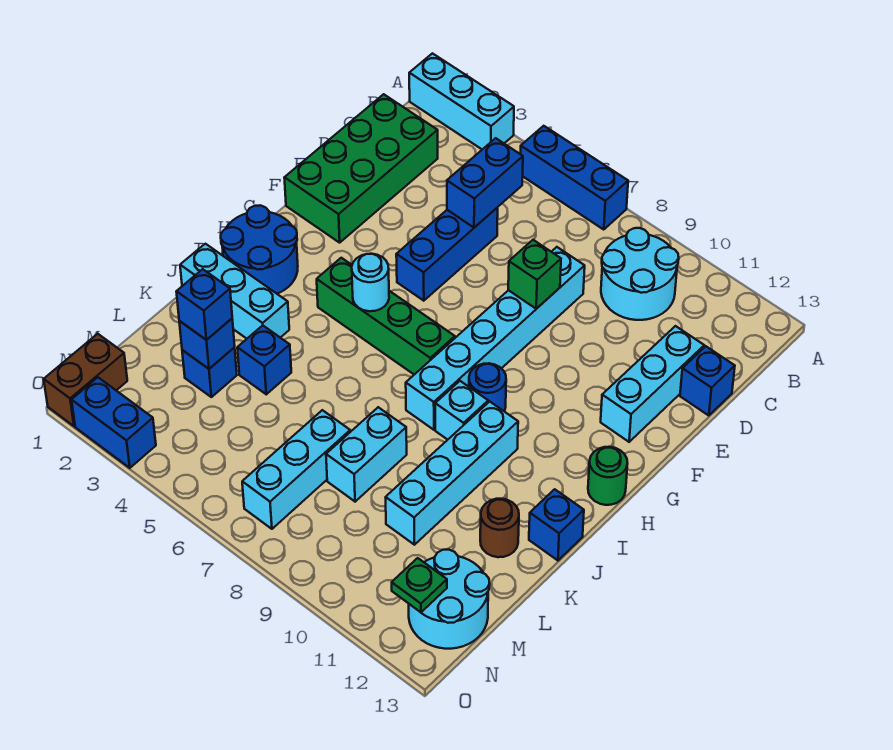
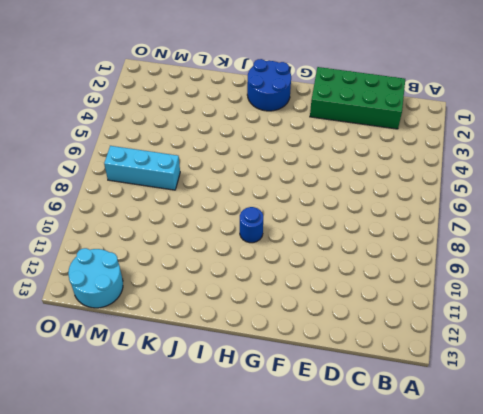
none -> cyan brick A1:A3 level 1
none -> blue brick A5:A7 level 1
none -> cyan round brick B9:C10 level 1
none -> blue brick D5:F5 level 1

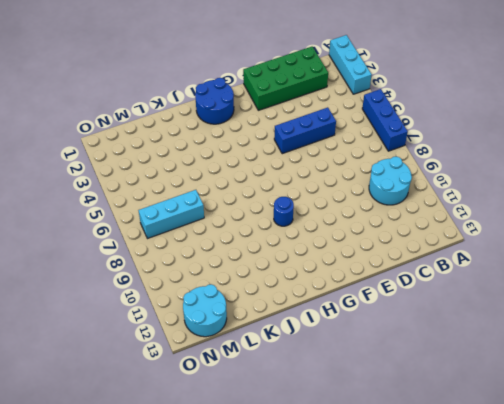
none -> cyan brick D8:I8 level 1
none -> cyan brick D12:F12 level 1
none -> blue brick D13 level 1
none -> green brick H4:H7 level 1

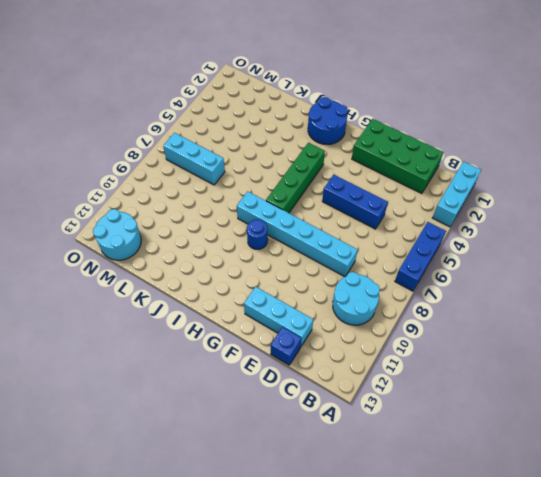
none -> green round brick H13 level 1
none -> cyan brick I9 level 1
none -> cyan brick I10:L10 level 1
none -> cyan brick J1:J3 level 1

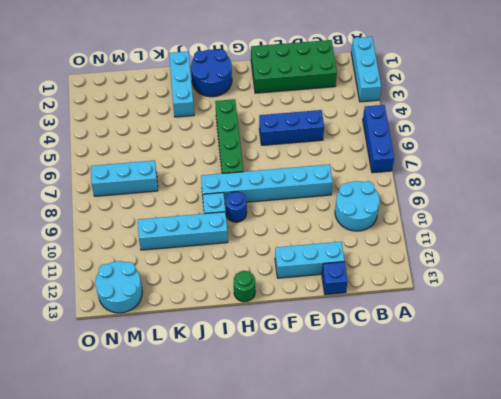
none -> blue brick J13 level 1
none -> blue brick K4 level 1
none -> cyan brick K8:L8 level 1
none -> brown round brick K12 level 1

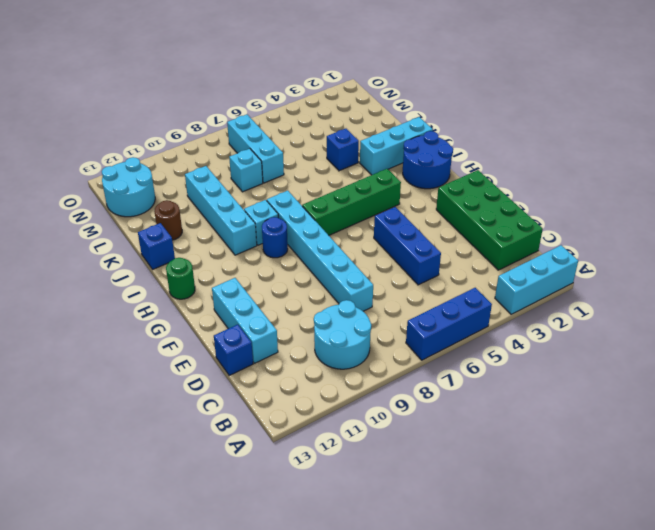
cyan brick L8 level 1 -> cyan brick K8:L8 level 1
none -> blue brick L3 level 1
none -> brown brick N1:O1 level 1
none -> blue brick O2:O3 level 1
none -> blue brick C5:D5 level 2

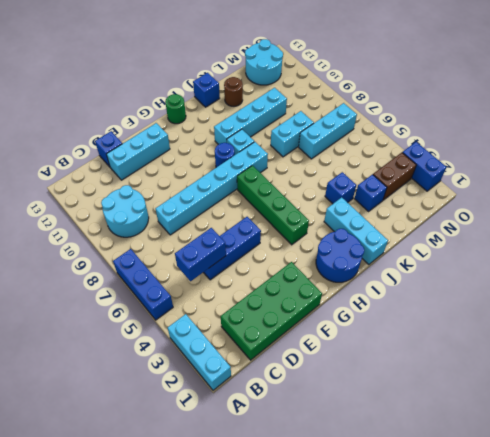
brown brick M3:N3 level 1 -> brown brick N1:O1 level 1
none -> green brick E8 level 2
none -> cyan round brick H5 level 2
none -> blue brick L3 level 2
none -> green plate N12 level 2

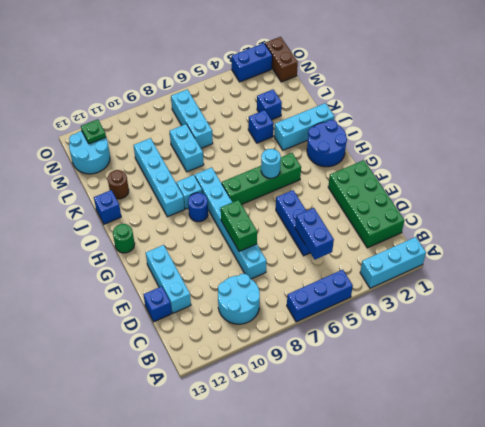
green brick E8:F8 level 2 -> green brick E8 level 2
none -> blue brick L3 level 2
none -> blue brick L3 level 3

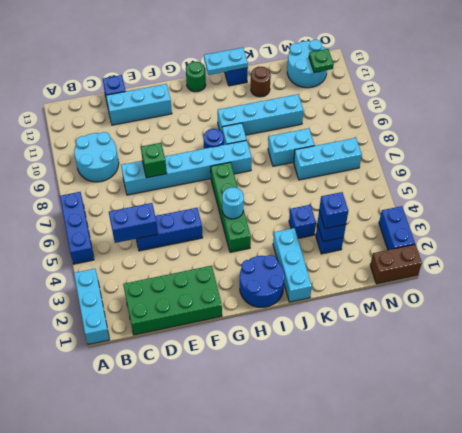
cyan plate I13:J13 level 2 -> none

